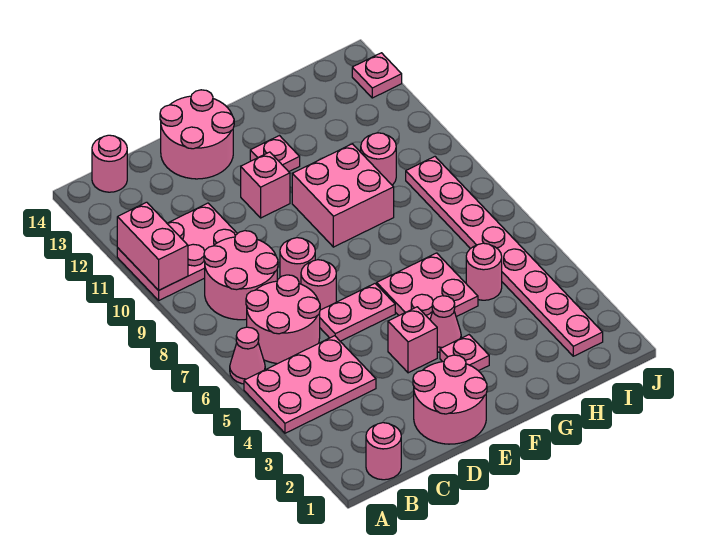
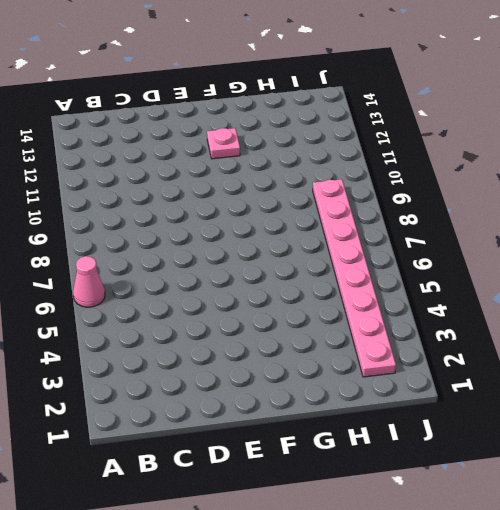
none -> pink plate A4:C5 level 1
none -> pink plate A10:C11 level 1
none -> pink round brick B1 level 1

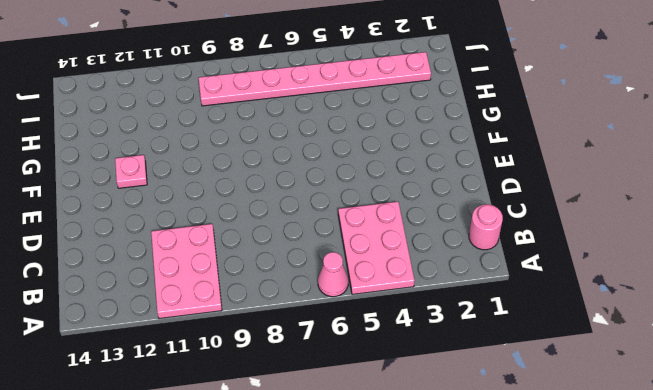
none -> pink round brick B6:C7 level 1
none -> pink round brick B8:C9 level 1
none -> pink round brick B14 level 1

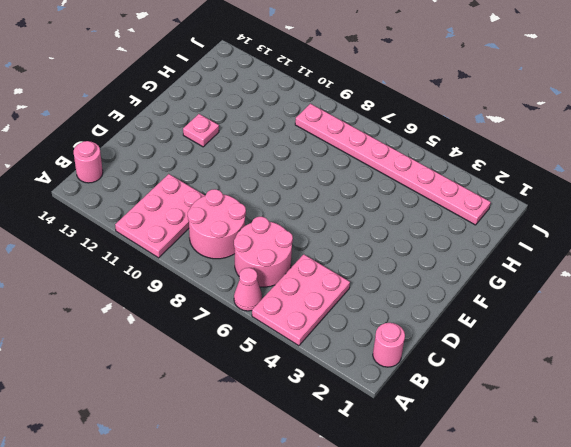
none -> pink round brick D1:E2 level 1
none -> pink plate D6:E6 level 1
none -> pink round brick D7 level 1

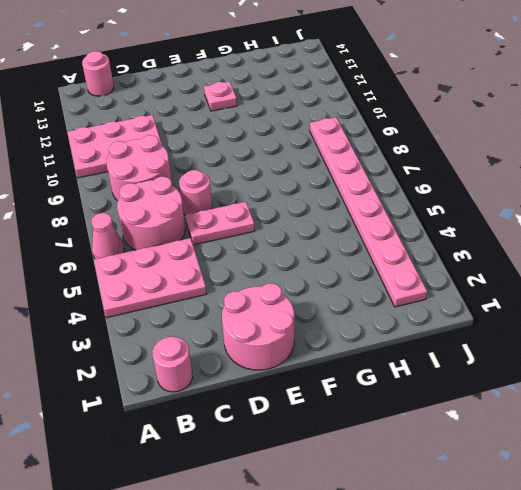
none -> pink round brick D8 level 1
none -> pink round brick D13:E14 level 1
none -> pink brick E4 level 1

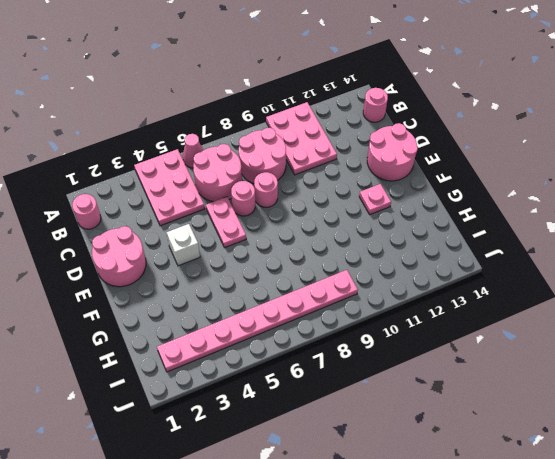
white brick E4 level 1 -> pink brick E4 level 1
none -> pink brick E11 level 1
none -> pink plate F3 level 1
none -> pink cone F4 level 1

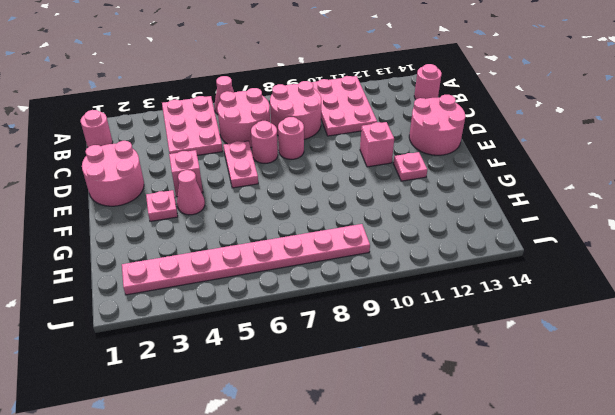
none -> pink plate F5:G6 level 1
none -> pink brick F9:G10 level 1
none -> pink round brick H5 level 1

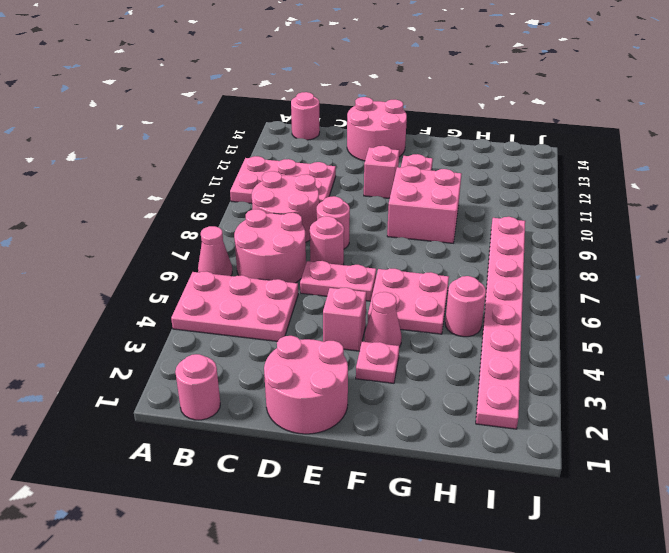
none -> pink round brick H10 level 1
none -> pink plate J13 level 1
none -> pink brick A10:A11 level 2

